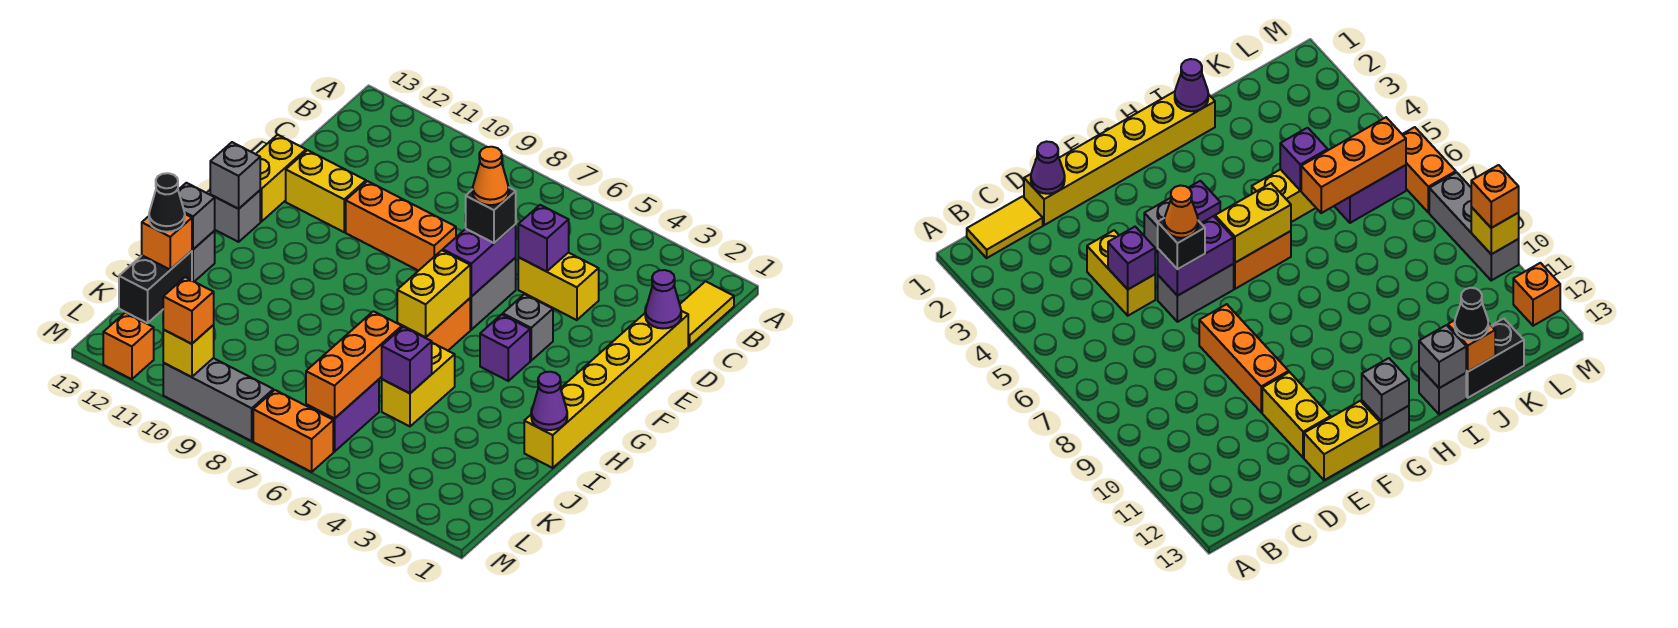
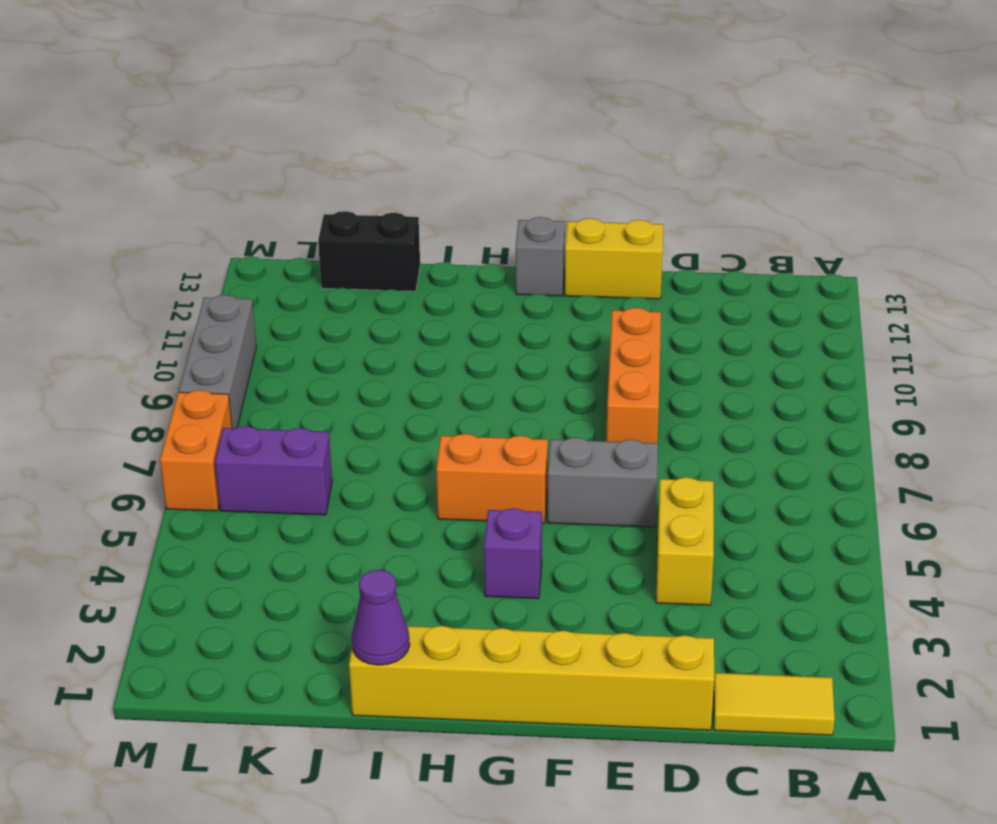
none -> yellow brick E11:E12 level 1
none -> grey brick F4 level 1
none -> yellow brick I5:J5 level 1
none -> grey brick I13 level 1

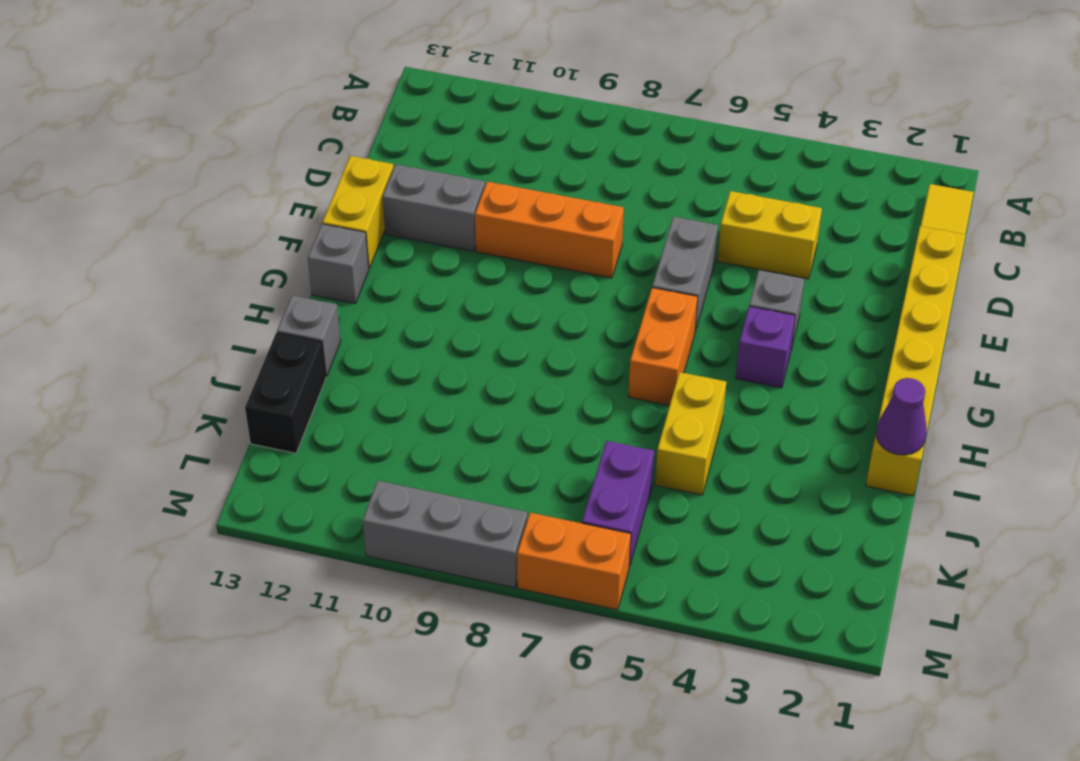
grey brick E11:E12 level 1 -> yellow brick E11:E12 level 1
none -> orange brick M12 level 1
none -> purple cone D1 level 2
none -> purple brick D5 level 2
none -> purple brick E6:F6 level 2

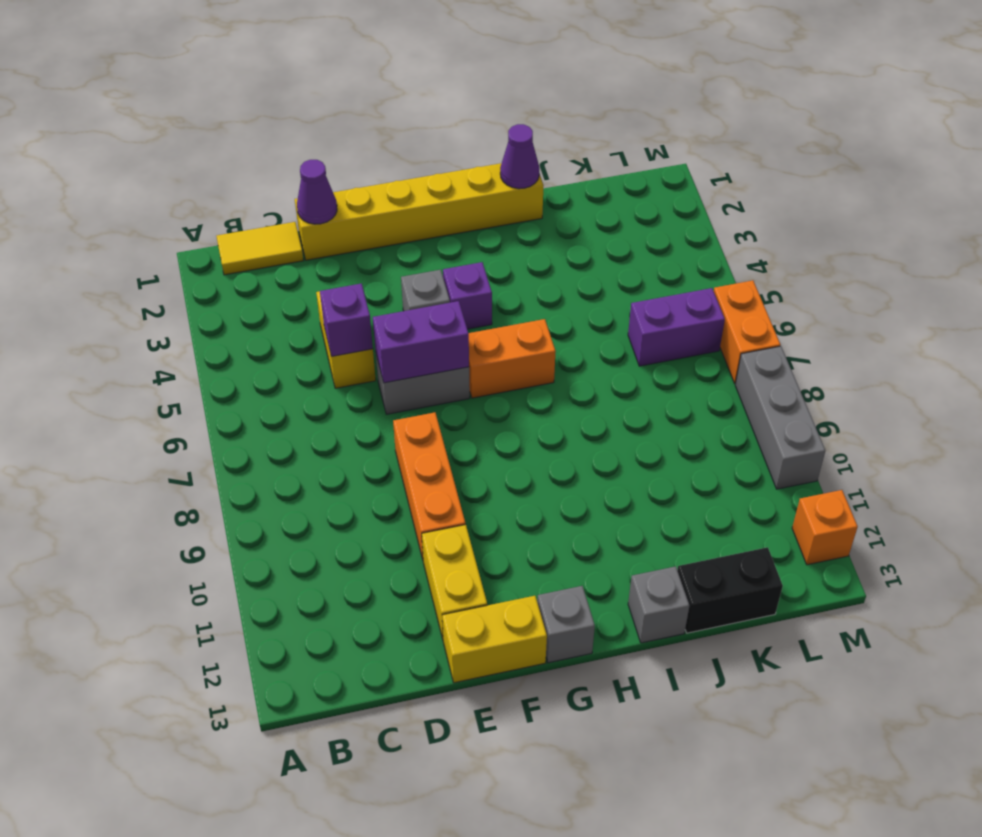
none -> yellow brick I5:J5 level 1
none -> yellow brick G6:H6 level 2
none -> grey brick G13 level 2
none -> grey brick I13 level 2

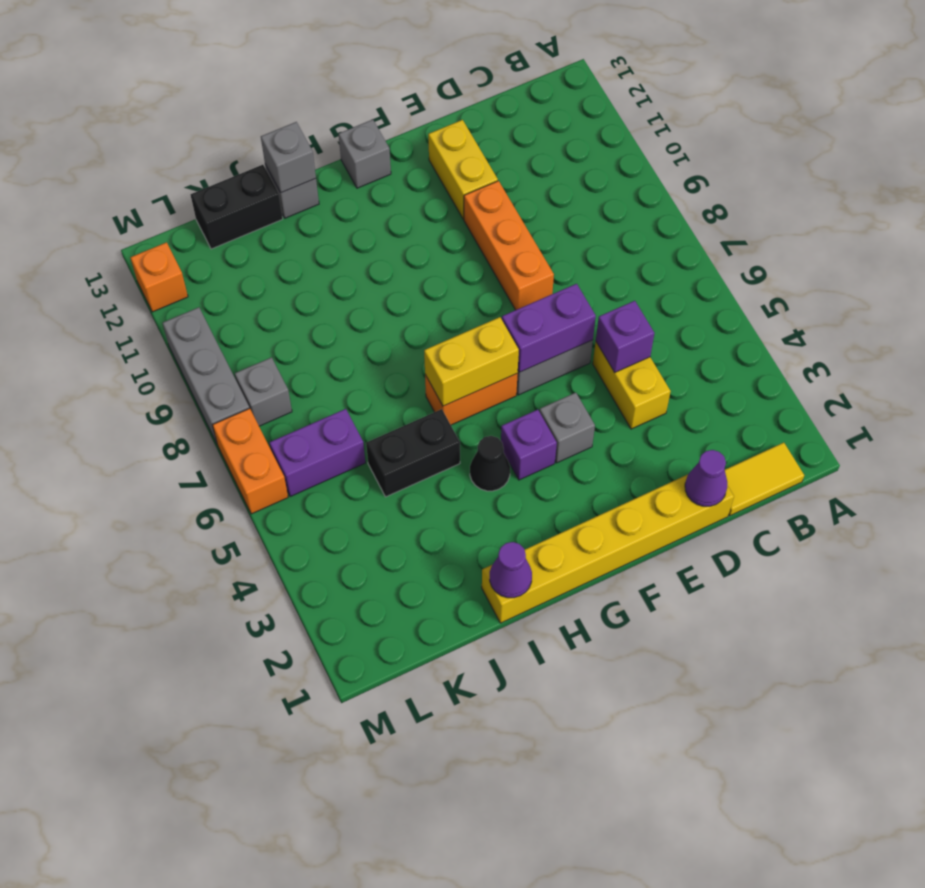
black cone H4 level 1 -> black cone J13 level 3
black brick I5:J5 level 1 -> yellow brick I5:J5 level 1
grey brick L8 level 1 -> grey brick G13 level 2
none -> yellow brick E13:F13 level 1
none -> purple brick J5 level 2
none -> orange brick J6:L6 level 2
none -> orange brick J13 level 2

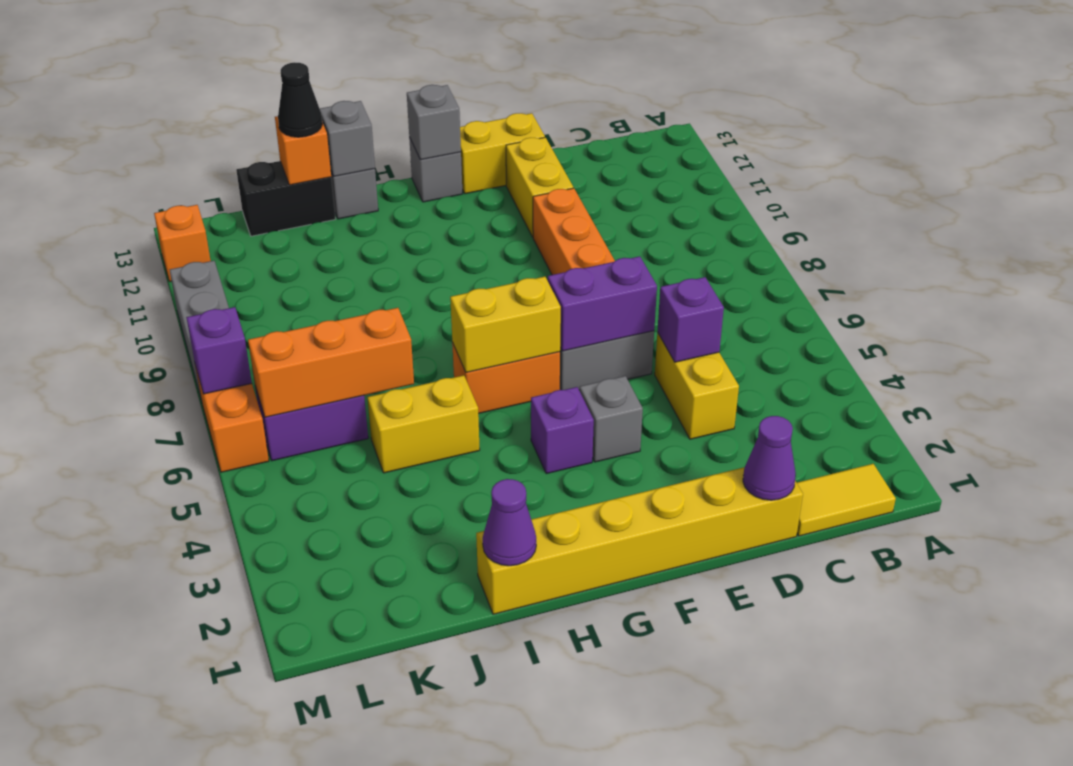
purple brick M7 level 2 -> purple brick J5 level 2
none -> yellow brick M10 level 2
none -> black brick E6 level 3
none -> orange brick M10 level 3
none -> orange cone E6 level 4

